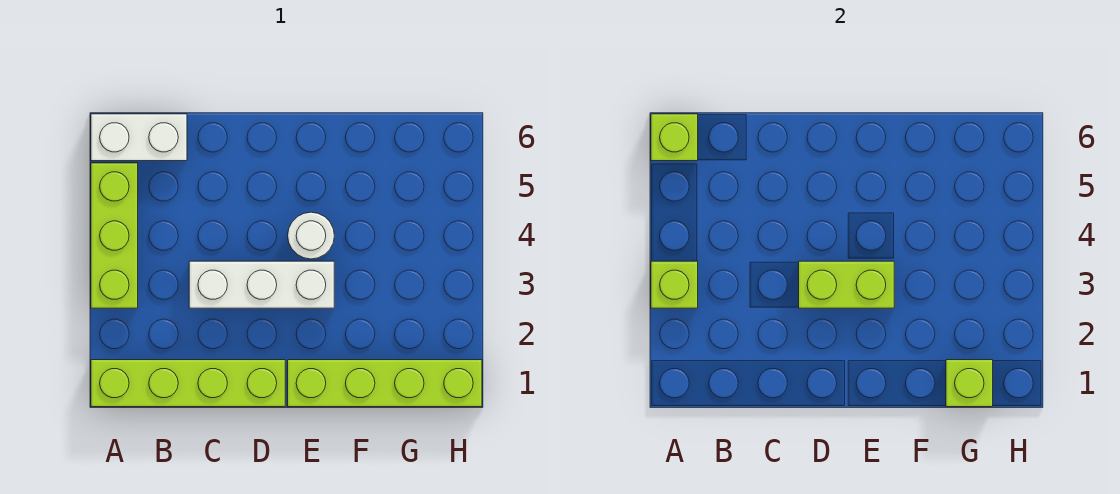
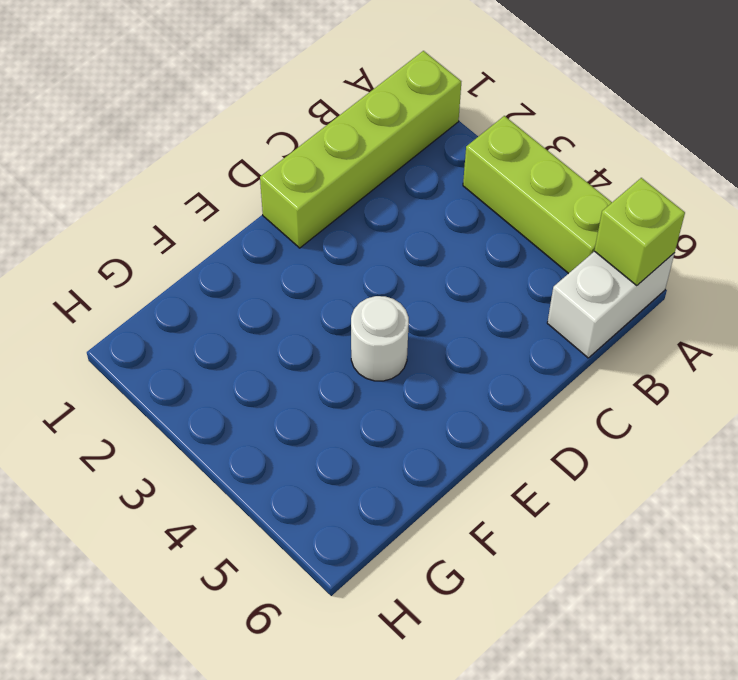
none -> white brick C3:E3 level 1
none -> lime brick E1:H1 level 1

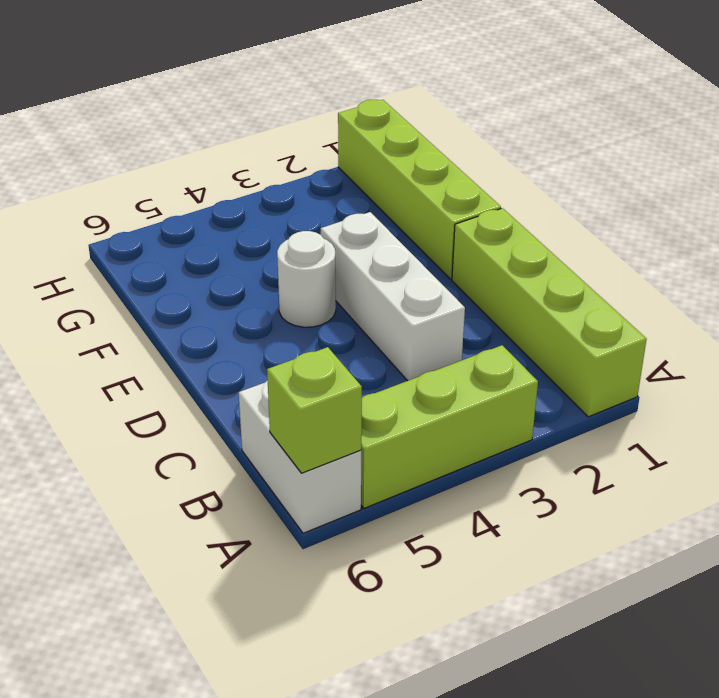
none -> lime brick A3 level 2
none -> lime brick D3:E3 level 2

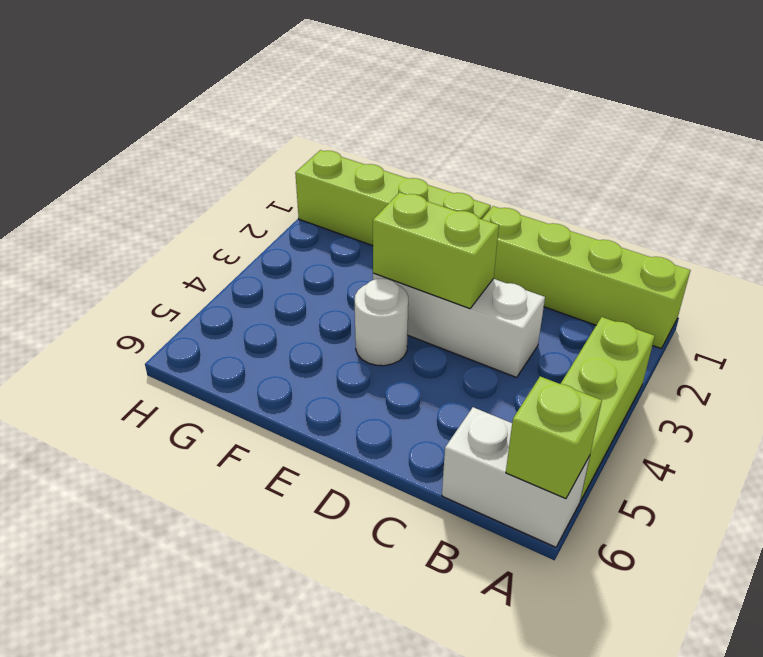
none -> lime brick A3 level 2
none -> lime brick G1 level 2

